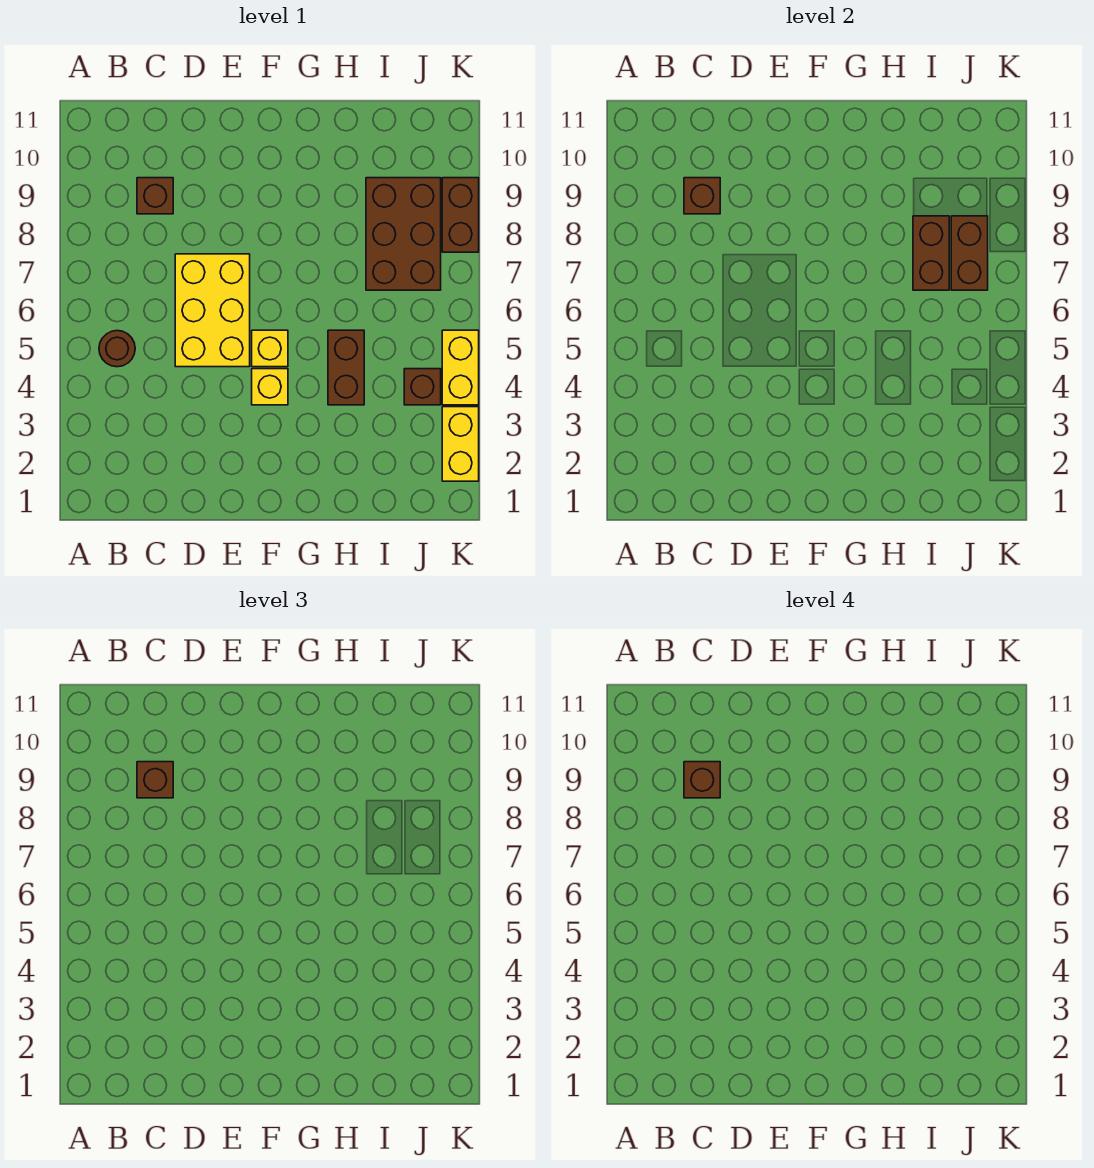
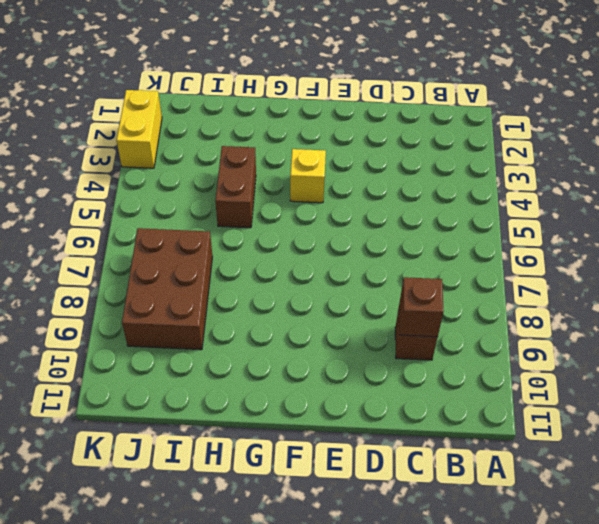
none -> brown round brick B5 level 1
none -> yellow brick D5:E7 level 1
none -> yellow brick F5 level 1

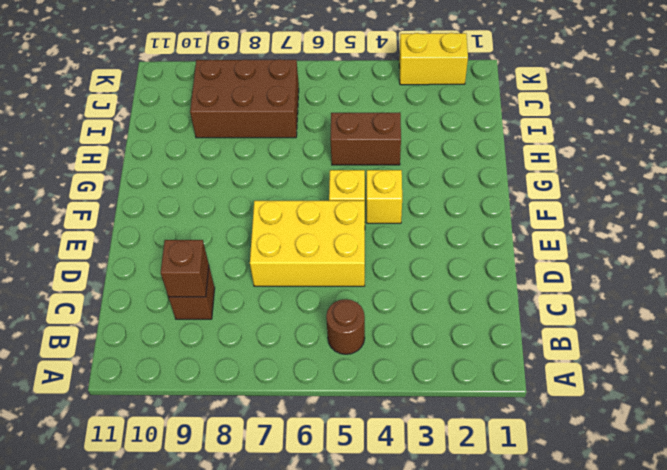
none -> brown brick J4 level 1
none -> yellow brick K4:K5 level 1
none -> brown brick K8:K9 level 1

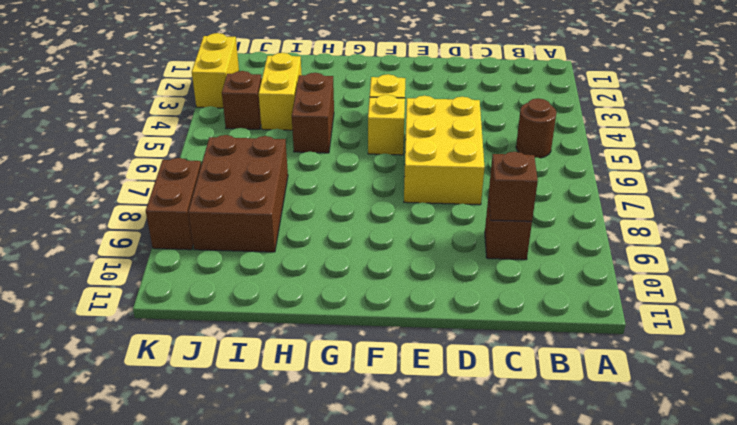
yellow brick I3:I4 level 1 -> yellow brick K4:K5 level 1
none -> brown brick I7:I8 level 2
none -> brown brick J7:J8 level 2
none -> brown brick C9 level 3

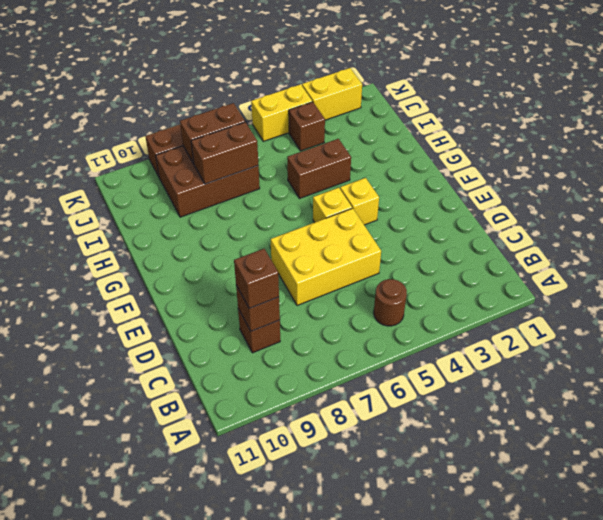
none -> brown brick C9 level 4

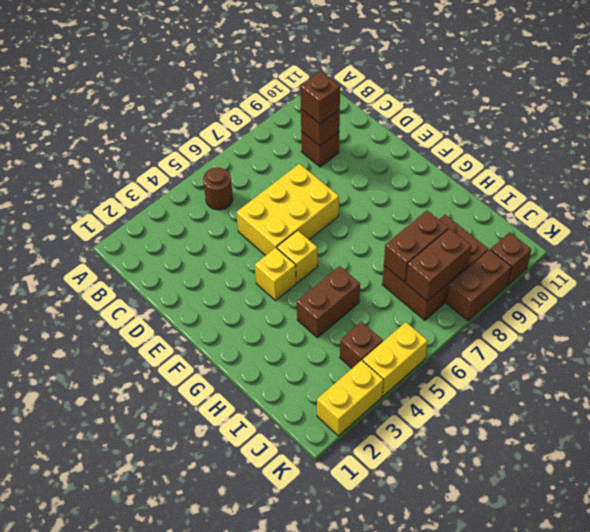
brown brick K10 level 1 -> brown brick C9 level 4

